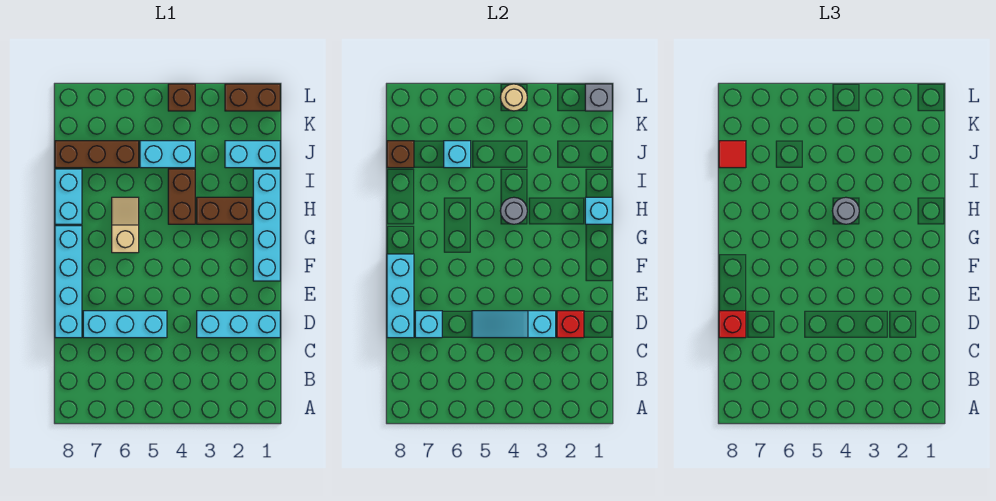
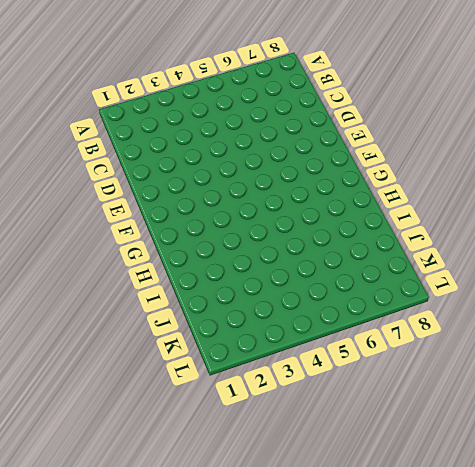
none -> cyan brick D1:D3 level 1
none -> cyan brick D5:D7 level 1
none -> cyan brick D8:G8 level 1

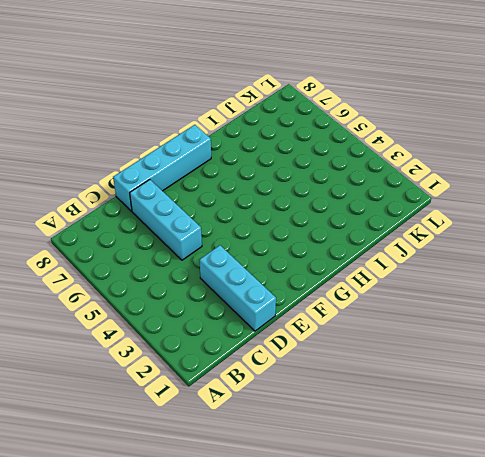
none -> cyan brick F1:I1 level 1
none -> tan slope G6:H6 level 1 top G
none -> brown brick H2:H3 level 1

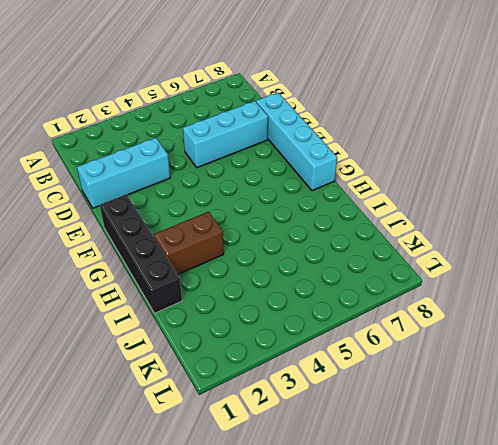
black brick F1:I1 level 1 -> cyan brick F1:I1 level 1
none -> tan slope G6:H6 level 1 top G
none -> brown brick H4:I4 level 1
none -> cyan brick H8:I8 level 1

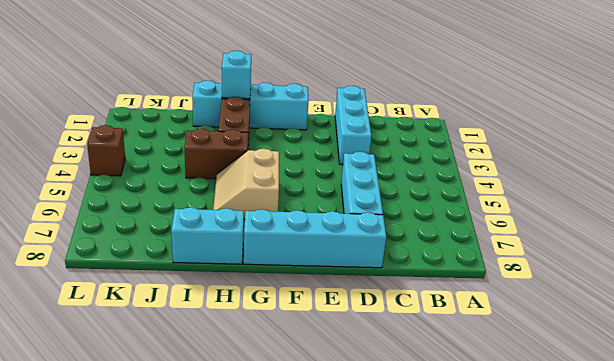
tan slope G5:H6 level 1 top G -> tan slope G6:H6 level 1 top G
none -> cyan brick J1:J2 level 1
none -> cyan brick J4:J5 level 1
none -> brown brick J6:J8 level 1

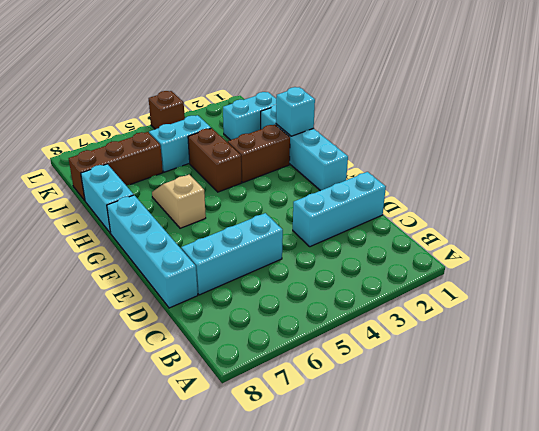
none -> brown brick L1:L2 level 1
none -> red brick D2 level 2
none -> cyan slope D3:D5 level 2 top 3

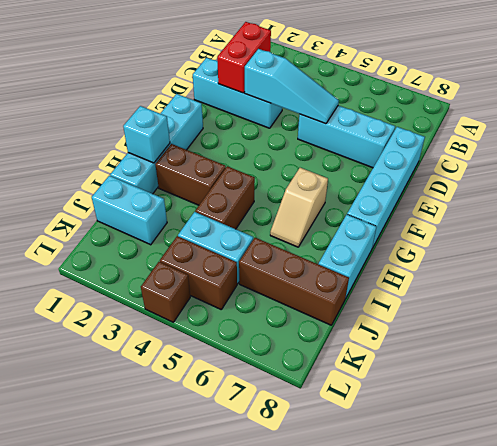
red brick C2:D2 level 2 -> red brick D2 level 2
brown brick K4:K5 level 1 -> brown brick L1:L2 level 1
none -> cyan brick D7 level 2
none -> cyan brick D8:F8 level 2
none -> grey round brick H4 level 2

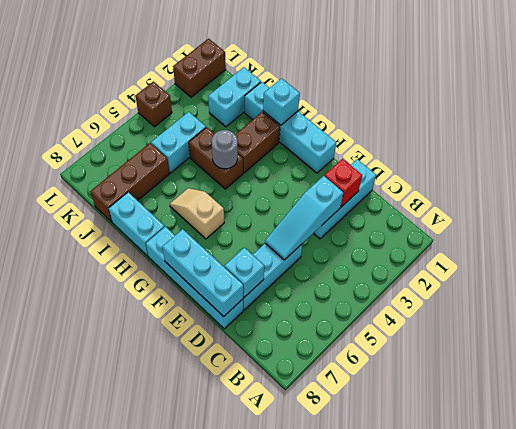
none -> cyan brick J6 level 2
none -> brown brick J8 level 2
none -> grey brick L1 level 2

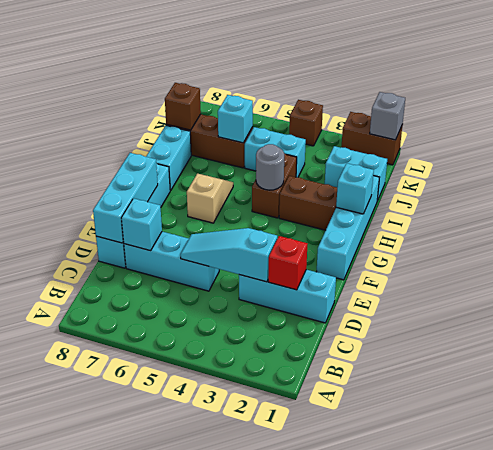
none -> tan round brick L4 level 2
none -> red brick D8 level 3
none -> grey round brick H4 level 3

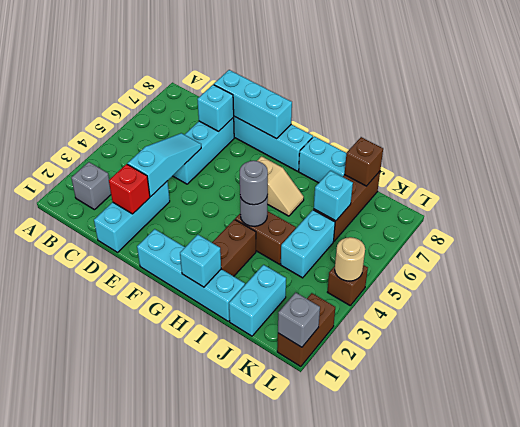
grey brick B2 level 1 -> none
none -> red brick D8 level 3
none -> red tile J8 level 3

